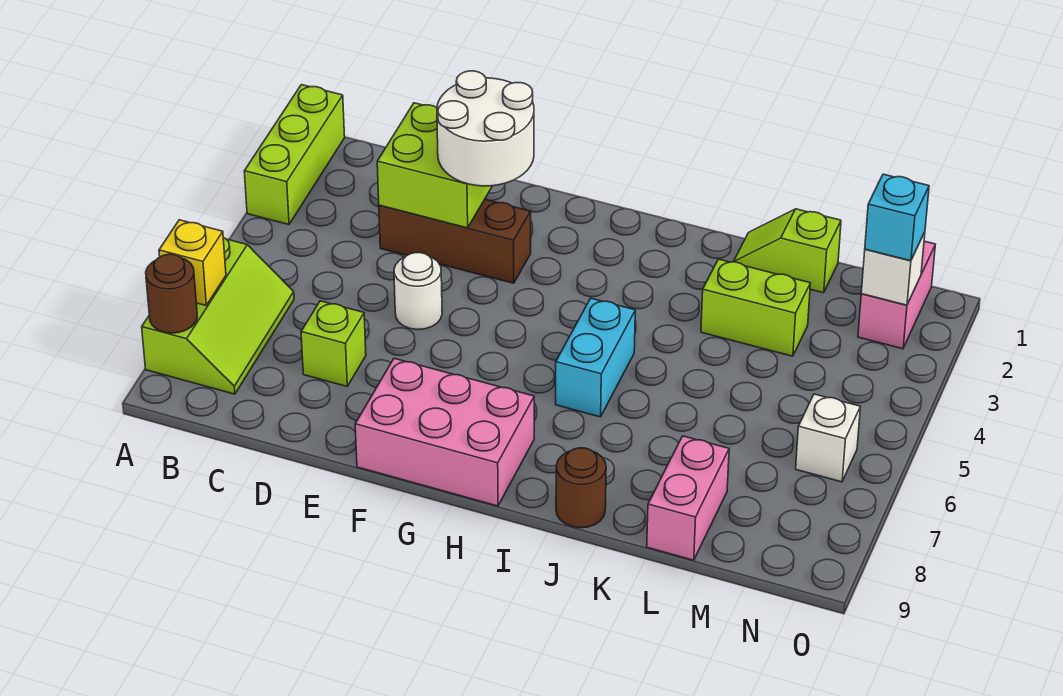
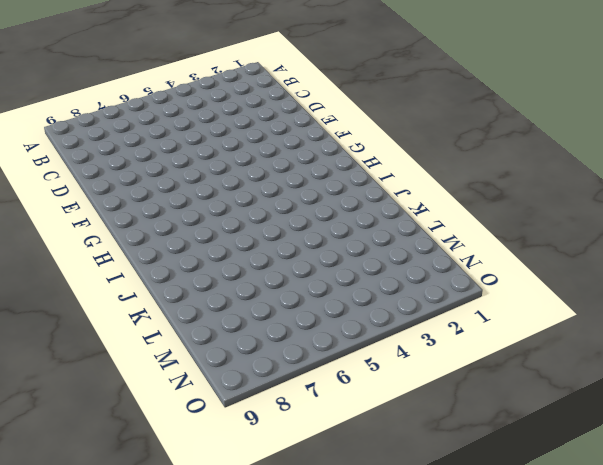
none -> lime brick A1:A3 level 1
none -> lime slope A6:B8 level 1 top A
none -> brown brick D3:F3 level 1

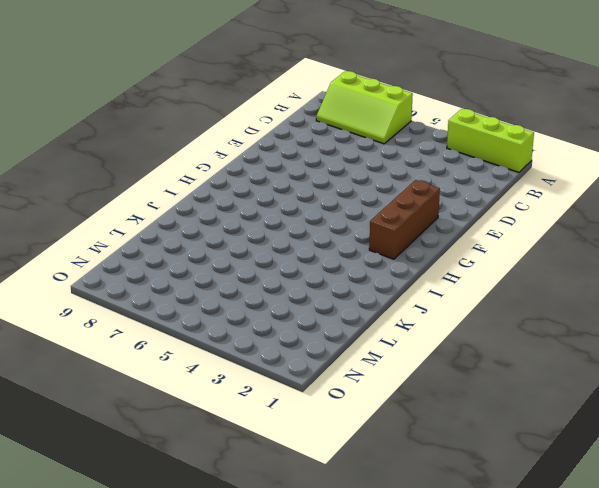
brown brick F2:H2 level 1 -> brown brick D3:F3 level 1
none -> lime brick D7 level 1
none -> white round brick E5 level 1
none -> pink brick F8:H9 level 1

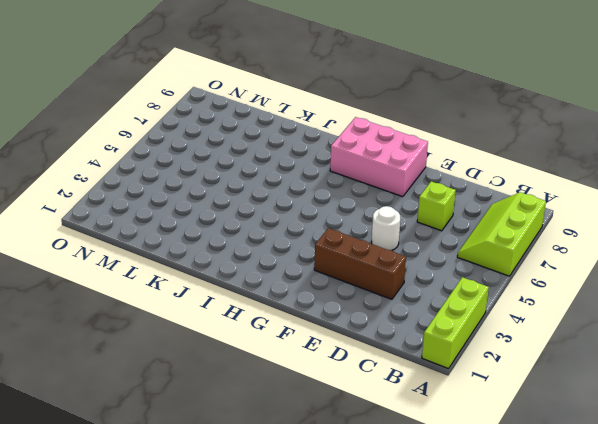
none -> cyan brick I5:I6 level 1
none -> brown round brick J9 level 1
none -> lime slope K1:L1 level 1 top L

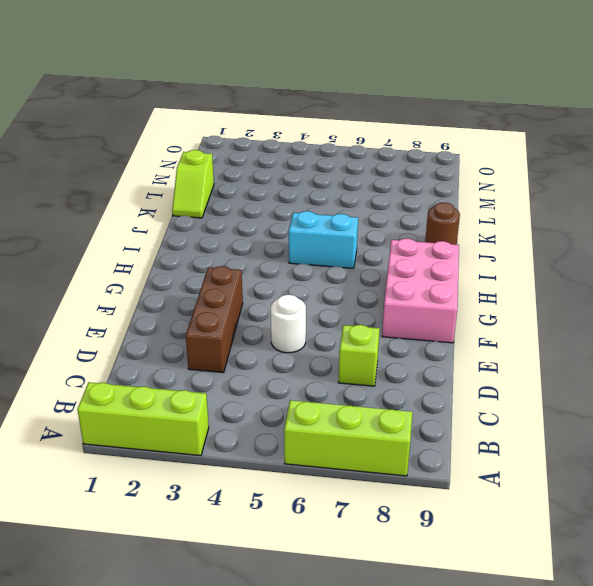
none -> lime brick K3:L3 level 1
none -> pink brick L8:L9 level 1
none -> pink brick N1:N2 level 1

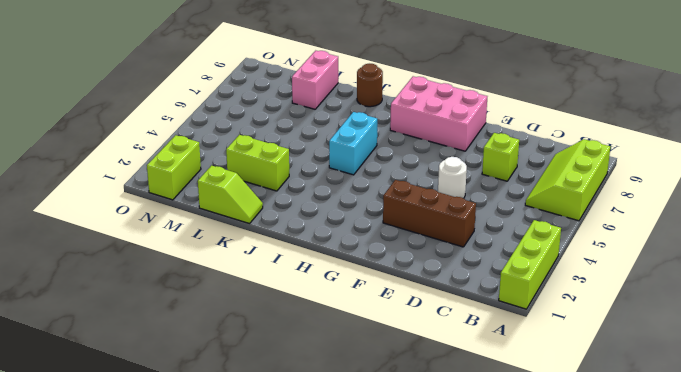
lime brick N1:N2 level 1 -> pink brick N1:N2 level 1
none -> white brick N6 level 1
none -> yellow brick A7 level 2
none -> brown round brick A8 level 2

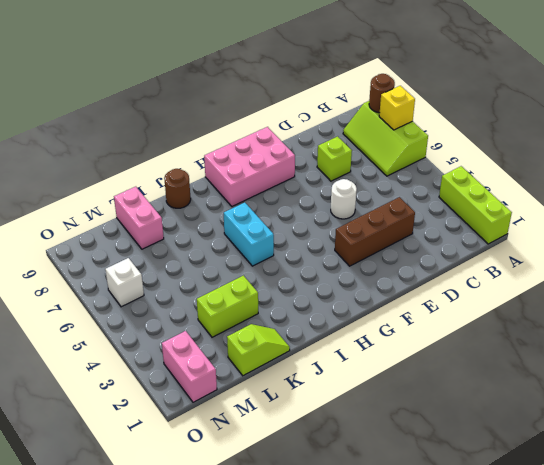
none -> lime brick D2:E3 level 2
none -> white brick N2 level 2
none -> white round brick E2:F3 level 3

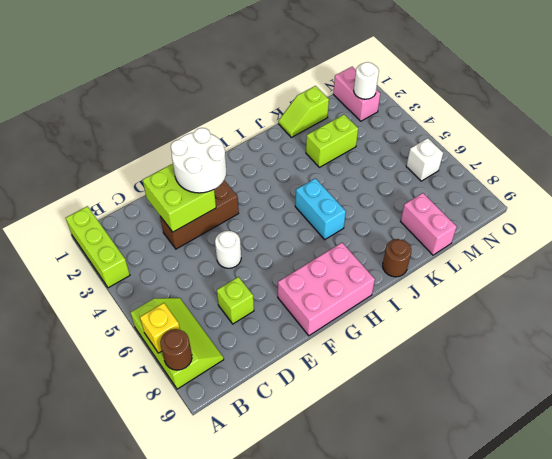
white round brick N2 level 2 -> white brick N2 level 2
none -> cyan brick N2 level 3

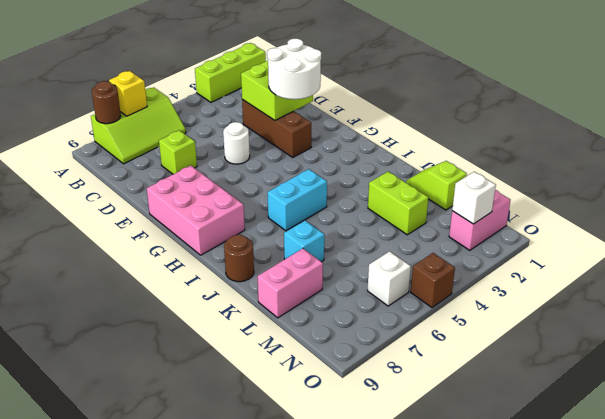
cyan brick K7 level 1 -> cyan brick N2 level 3
brown brick O5 level 1 -> none

